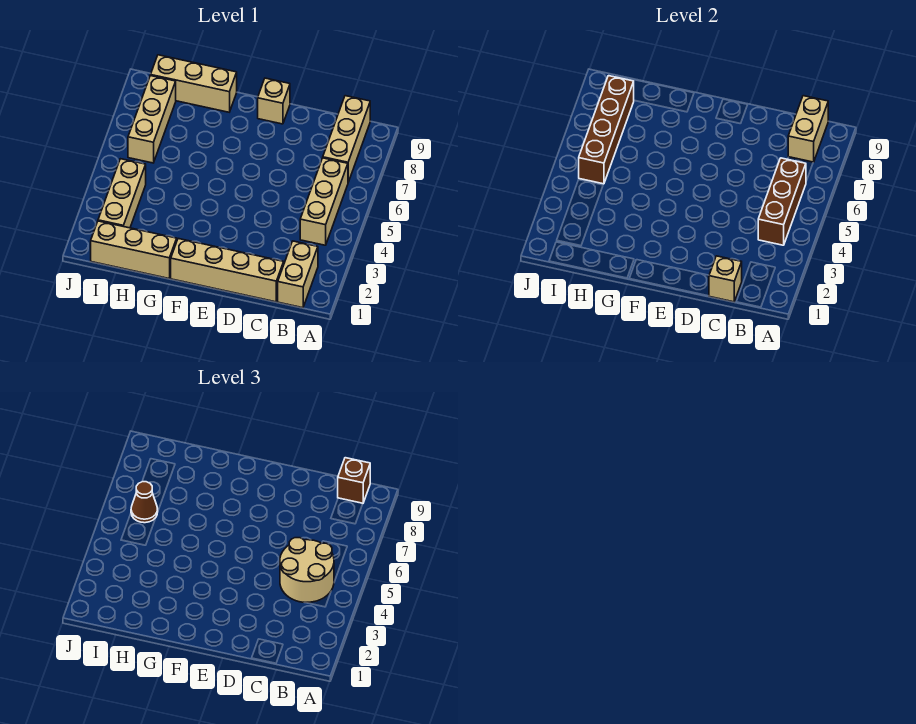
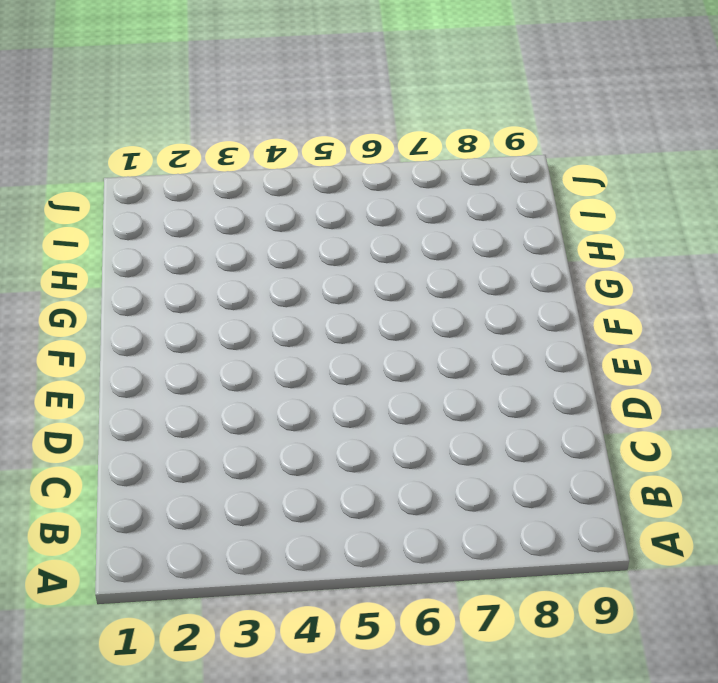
none -> tan brick B1:B2 level 1
none -> tan brick B4:B6 level 1
none -> tan brick B7:B9 level 1

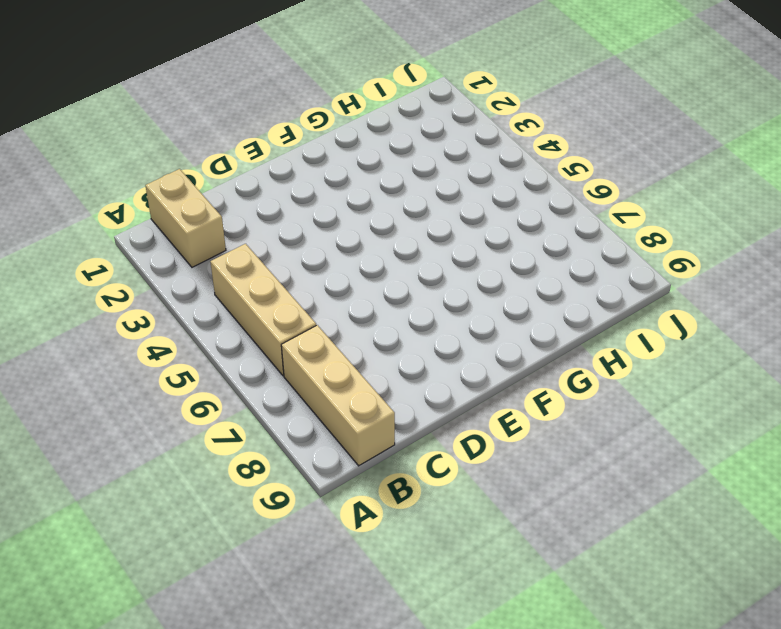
none -> tan brick C1:F1 level 1
none -> tan brick E9 level 1
none -> tan brick G1:I1 level 1

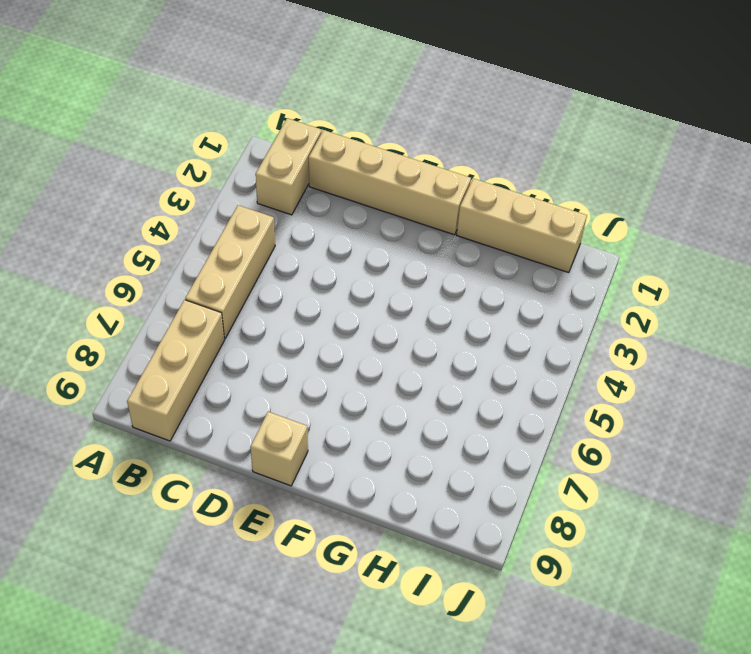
none -> tan brick G9:I9 level 1
none -> tan brick I2:I4 level 1
none -> tan brick I6:I8 level 1

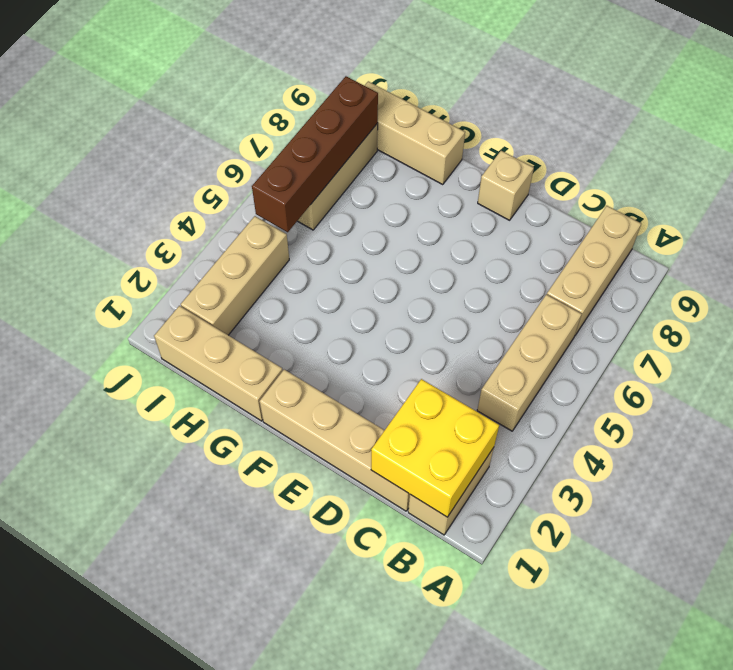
yellow brick B1:C2 level 2 -> tan brick C1 level 2
none -> brown brick B4:B6 level 2
none -> tan brick B8:B9 level 2
none -> tan round brick B4:C5 level 3

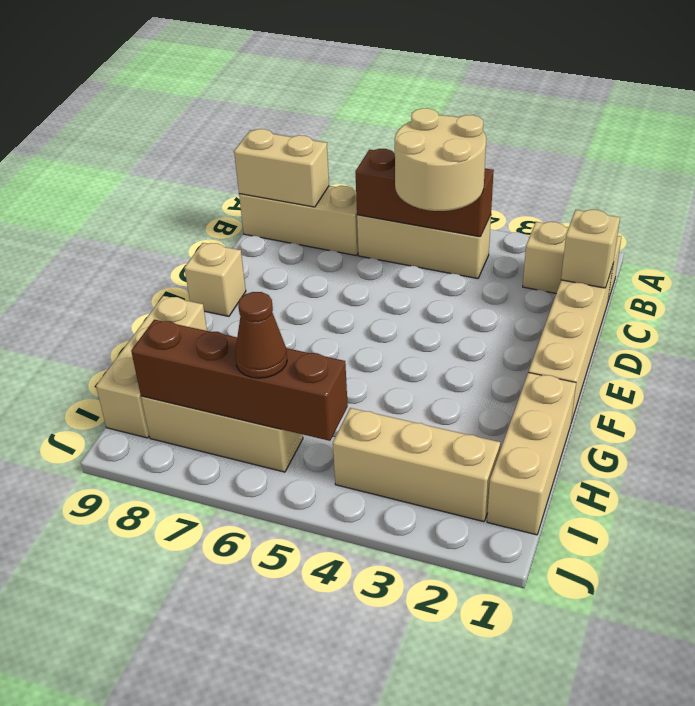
none -> brown brick B9 level 3

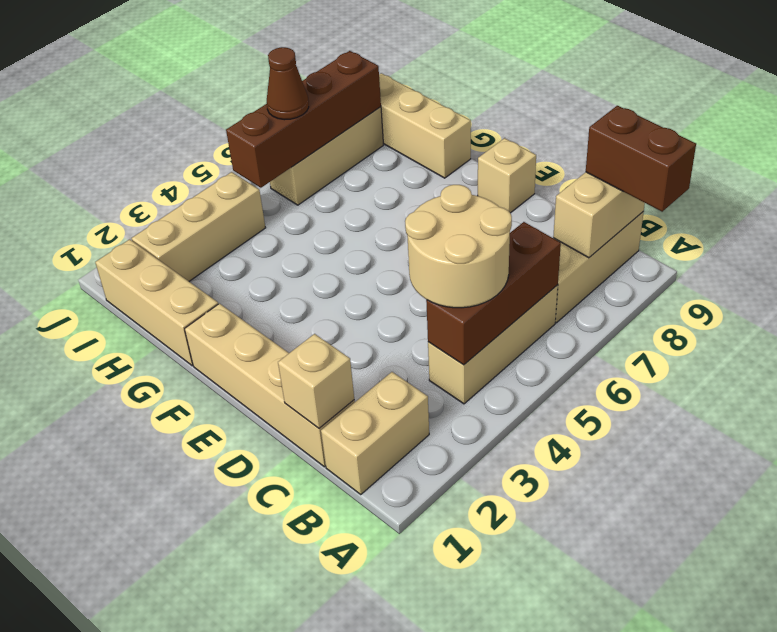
brown brick A9:B9 level 3 -> brown brick B9 level 3

